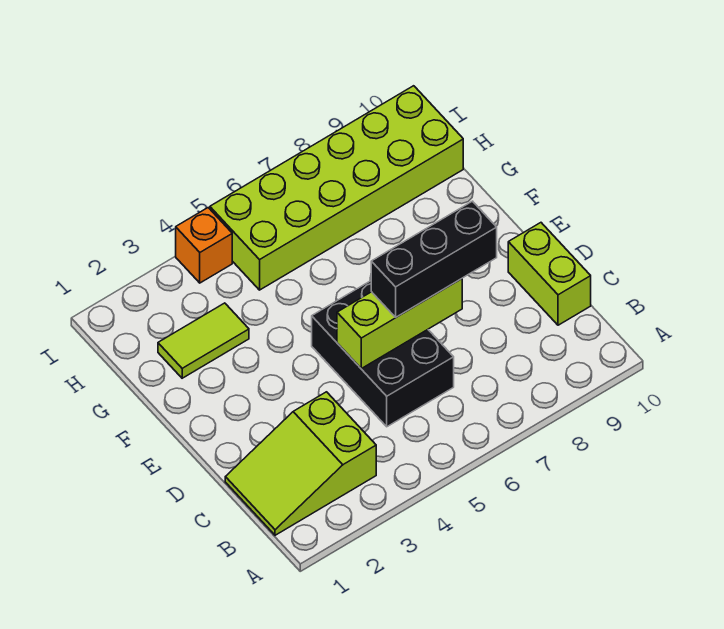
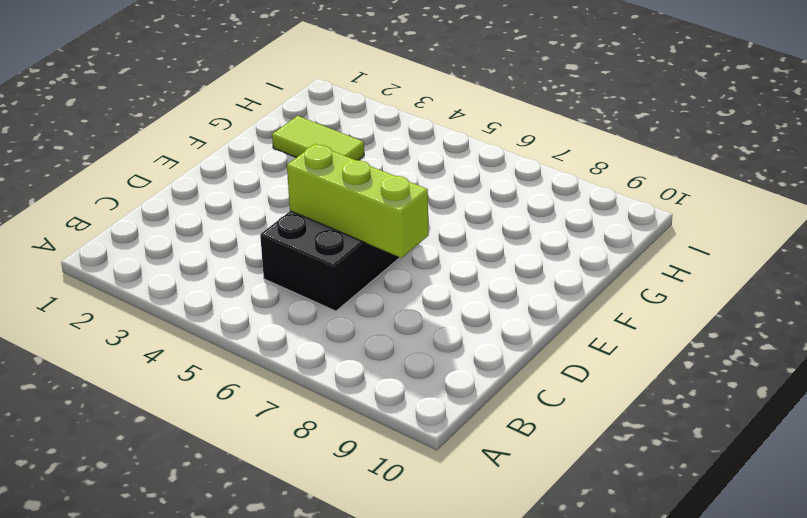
none -> lime slope B1:C3 level 1 top 3
none -> lime brick C10:D10 level 1

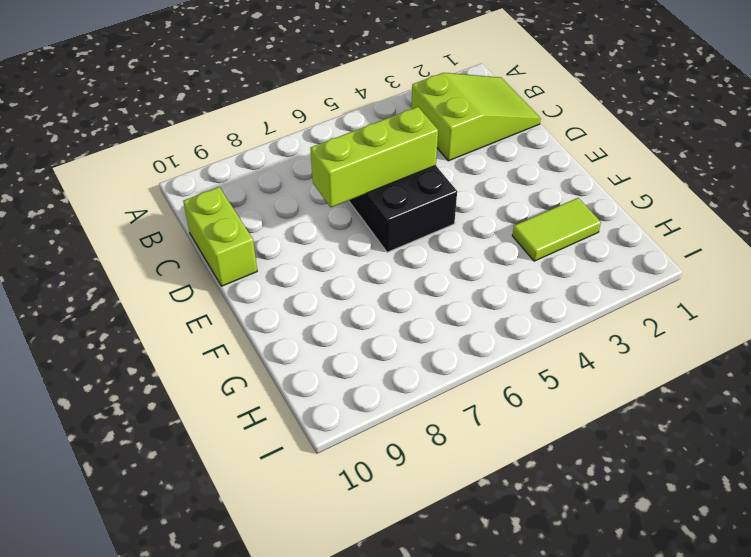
none -> lime brick H5:I10 level 1
none -> orange brick I4 level 1

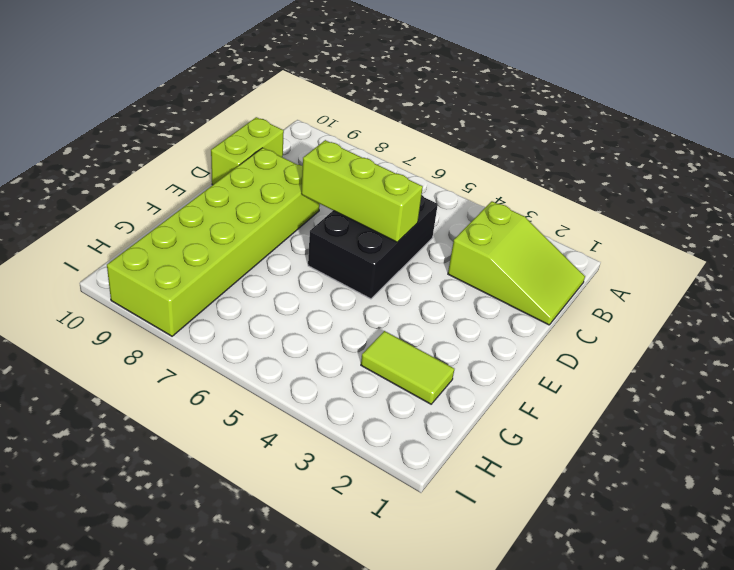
lime brick D8:I9 level 1 -> lime brick H5:I10 level 1
none -> orange brick I4 level 1
none -> black brick D6:D8 level 3

